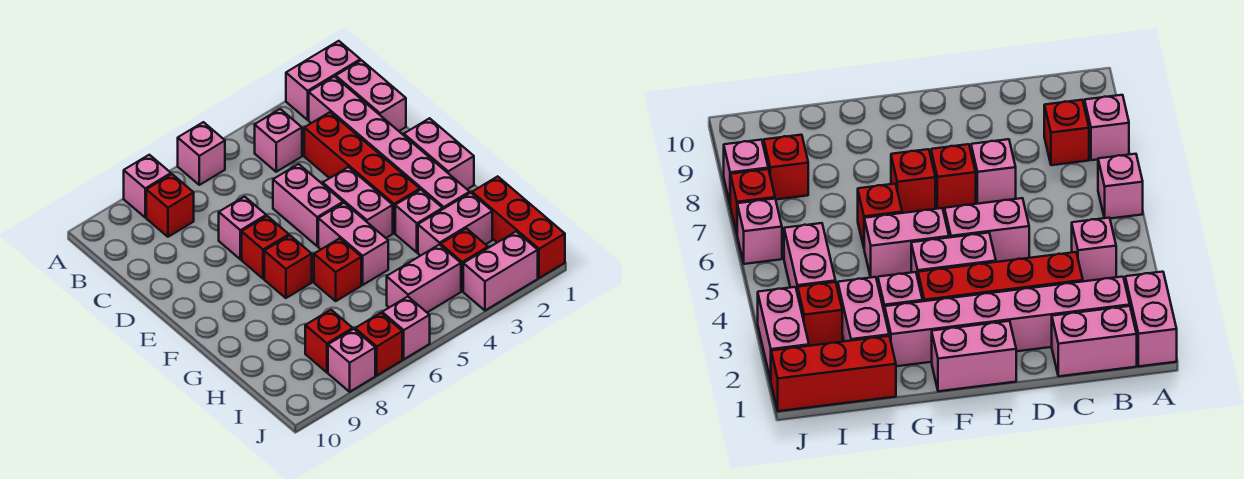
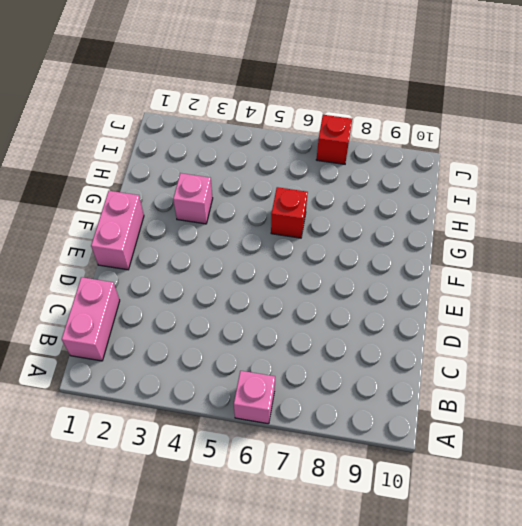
none -> pink brick A1:A2 level 1
none -> pink brick A8 level 1
none -> pink brick B2:G2 level 1

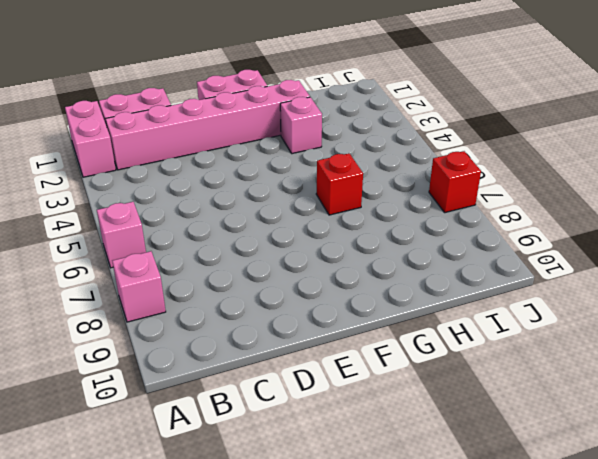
none -> pink brick B4 level 1
none -> red brick B8 level 1
none -> red brick C3:F3 level 1

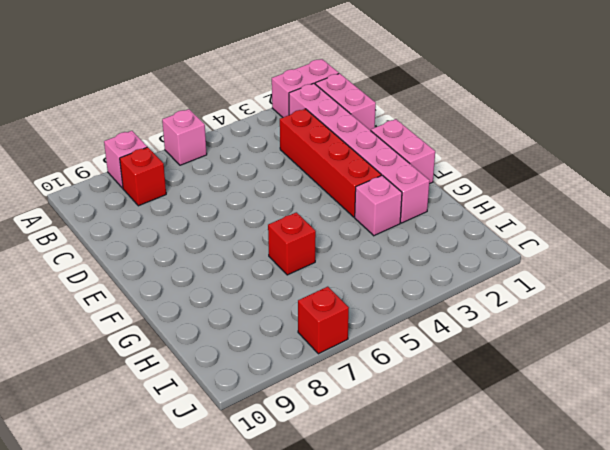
none -> pink brick B4 level 1
none -> pink brick D5:E5 level 1
none -> pink brick D7 level 1

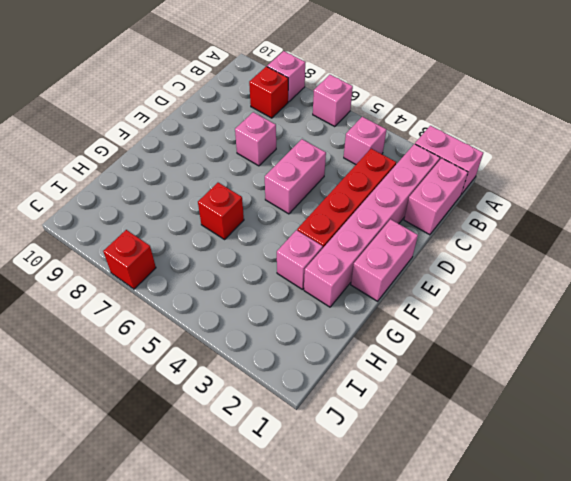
none -> pink brick E4:F4 level 1
none -> red brick E7 level 1
none -> pink brick F5:G5 level 1

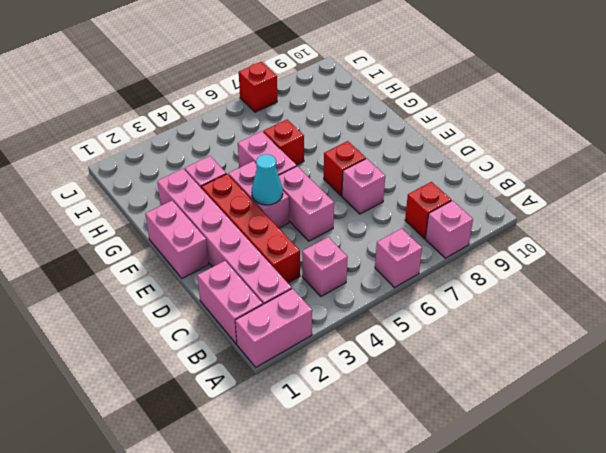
cyan cone E4 level 2 -> none
none -> red brick F7 level 1
none -> red brick H1:J1 level 1
none -> pink brick H2:H3 level 1

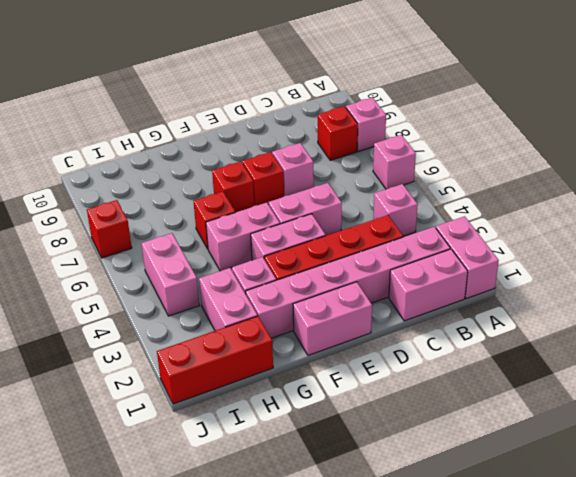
none -> red brick I3 level 1
none -> red brick I8 level 1
none -> pink brick J2:J3 level 1

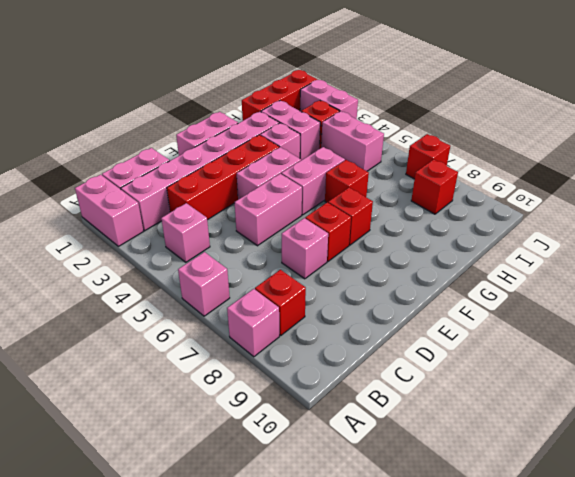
none -> pink brick J6 level 1
none -> pink brick J8 level 1

